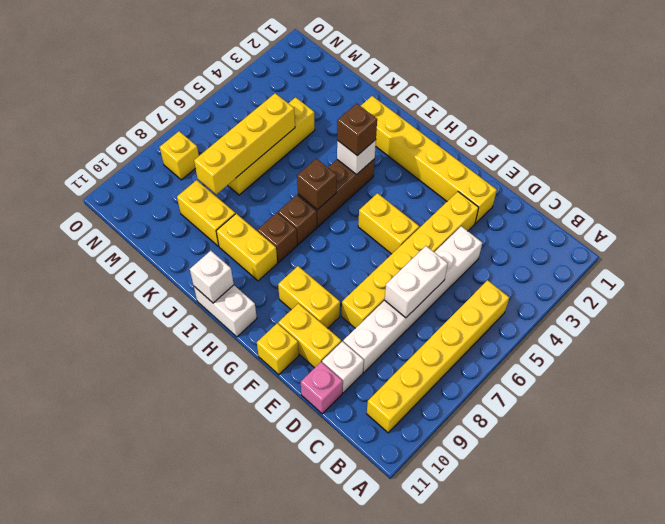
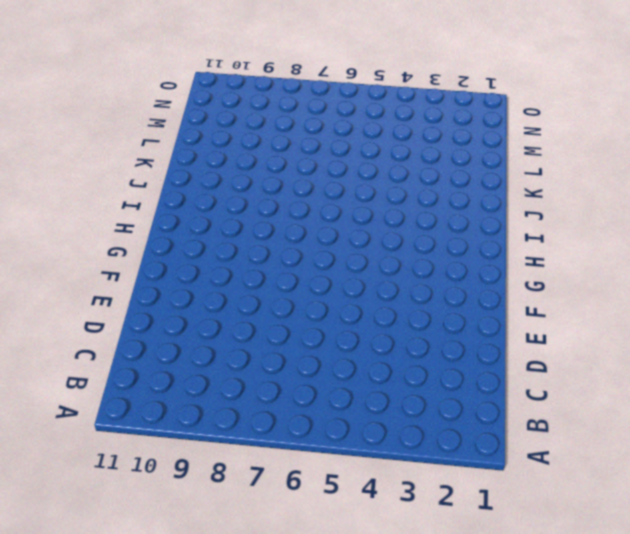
none -> yellow brick B5:B10 level 1
none -> white brick D4:D9 level 1
none -> white brick D10 level 1

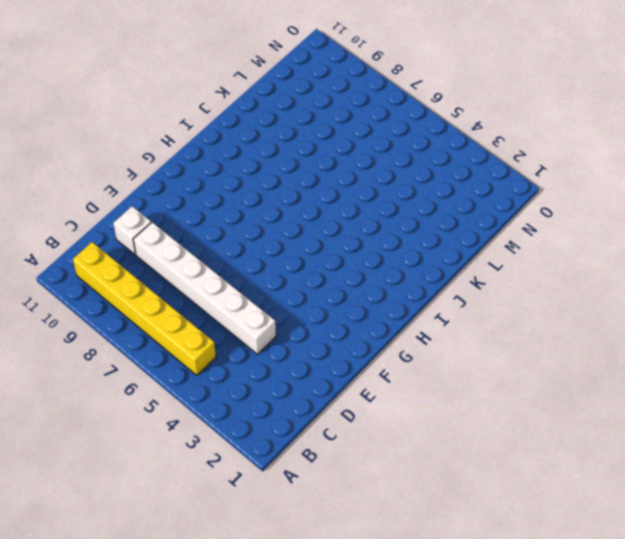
none -> pink brick D11 level 1
none -> yellow brick E2:J2 level 1
none -> yellow brick E3:E8 level 1

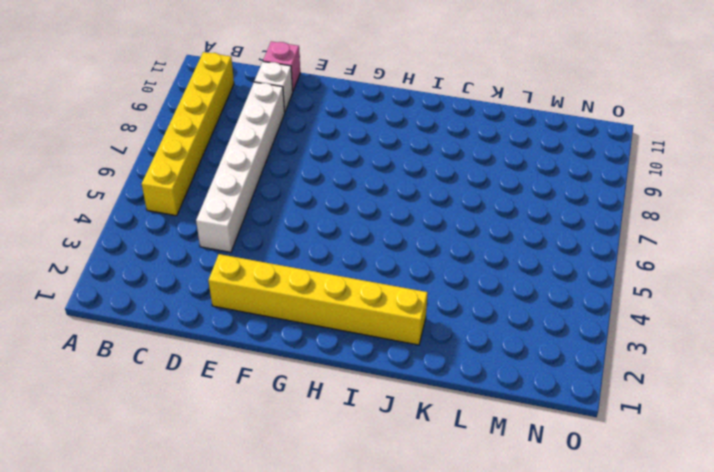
none -> yellow brick E3:E8 level 1
none -> yellow brick E10:F10 level 1
none -> yellow brick F5:G5 level 1

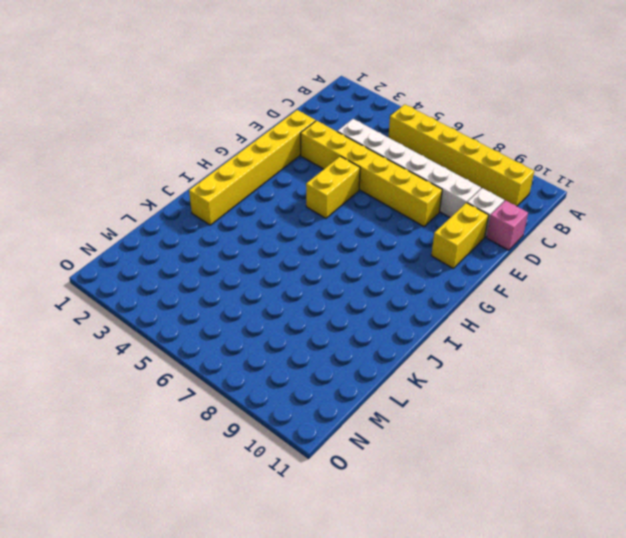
none -> yellow brick F9:G9 level 1
none -> yellow brick F11 level 1
none -> white brick H11:I11 level 1

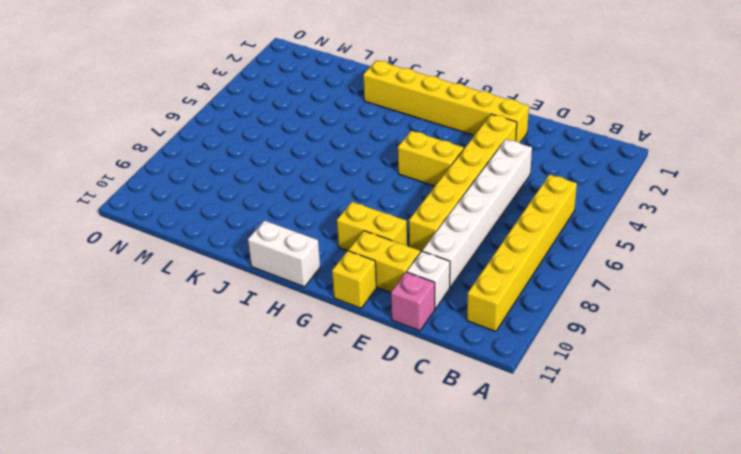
none -> brown brick I4:I6 level 1
none -> brown brick I7 level 1
none -> brown brick I8 level 1

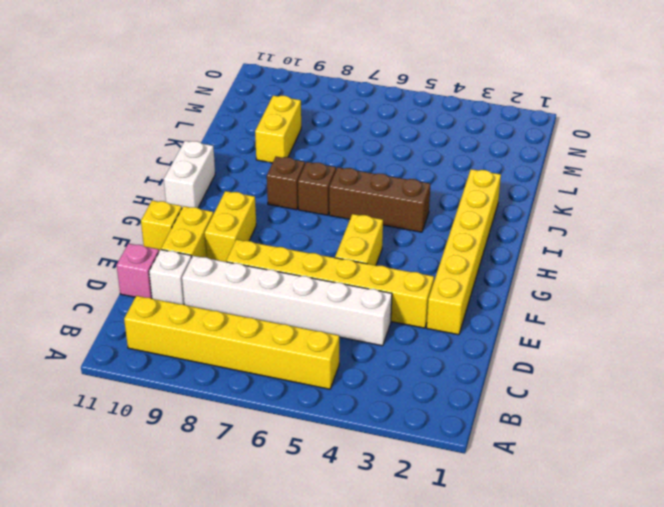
none -> yellow brick I9:J9 level 1
none -> yellow brick L4:L7 level 1
none -> yellow brick N8 level 1

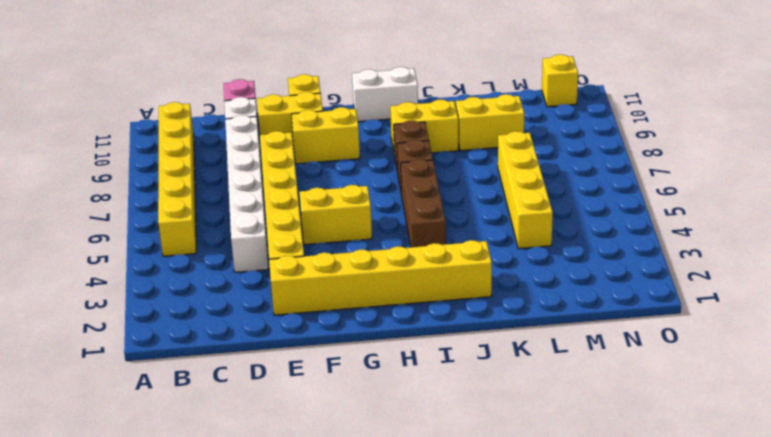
yellow brick N11 level 1 -> yellow brick N8 level 1
none -> white brick D6:D7 level 2
none -> white brick I4 level 2
none -> brown brick I6 level 2

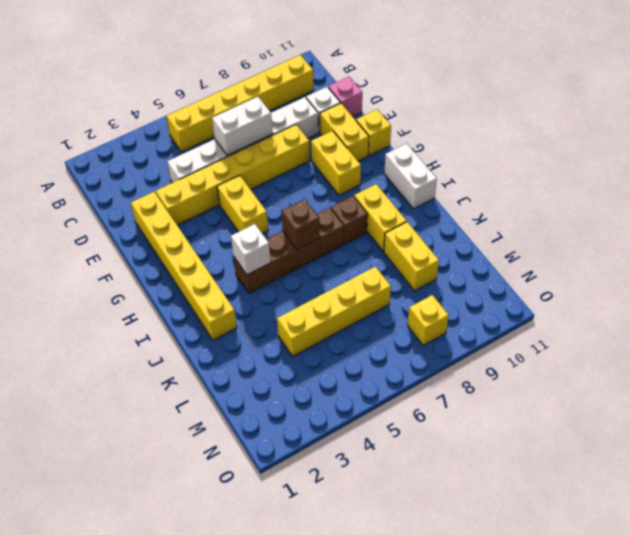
none -> white brick I11 level 2
none -> yellow brick L5:L8 level 2
none -> brown brick I4 level 3

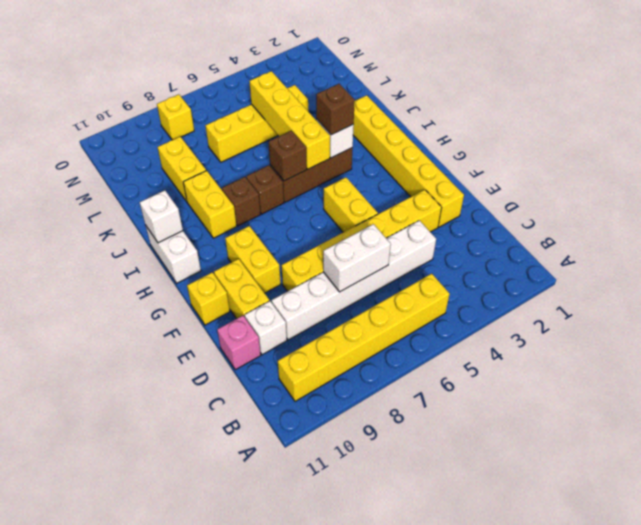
yellow brick I5:L5 level 2 -> yellow brick L5:L8 level 2

